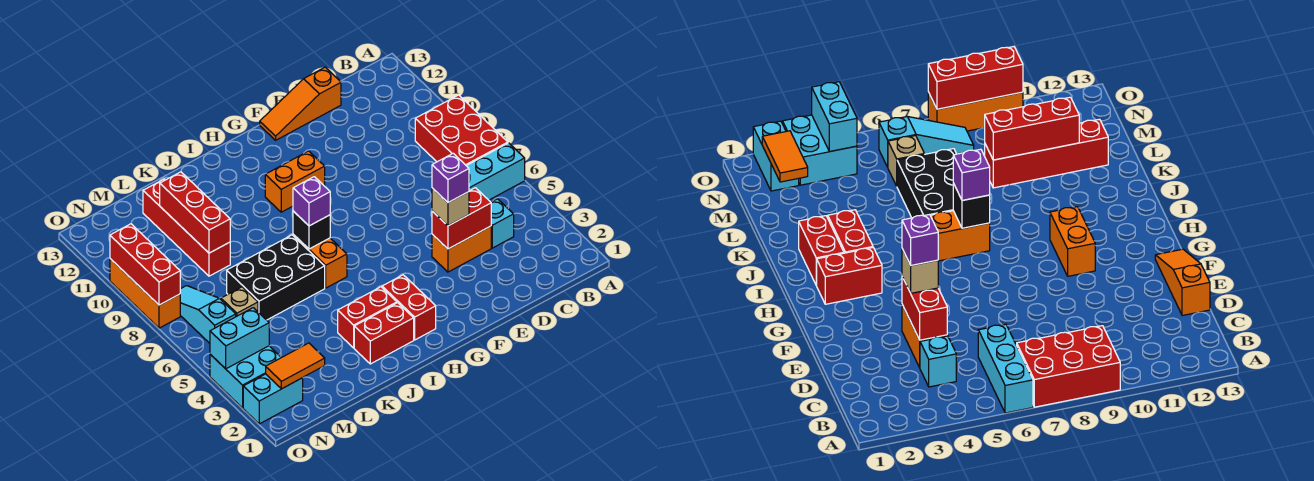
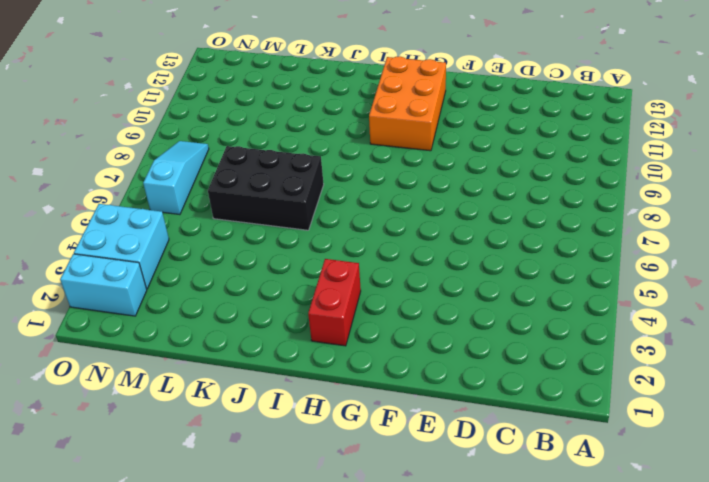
orange brick G10:H12 level 1 -> orange brick G10:H10 level 1
none -> cyan brick A6:C6 level 1
none -> red brick A7:B9 level 1
none -> cyan brick C4 level 1

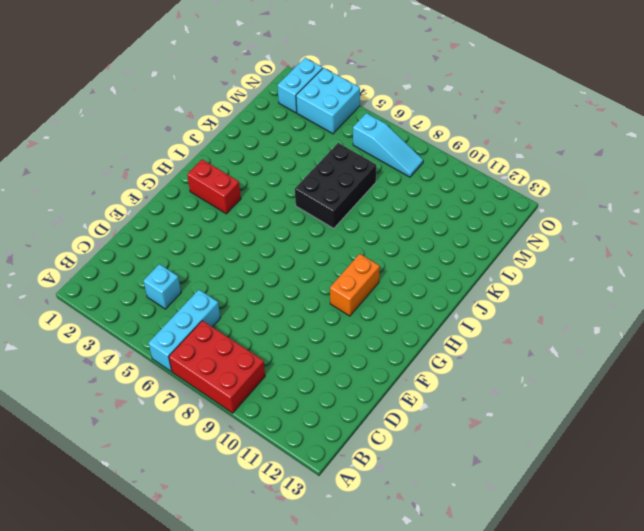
none -> orange brick D4:E4 level 1
none -> orange slope D13:F13 level 1 top D
none -> red brick I2:J2 level 1

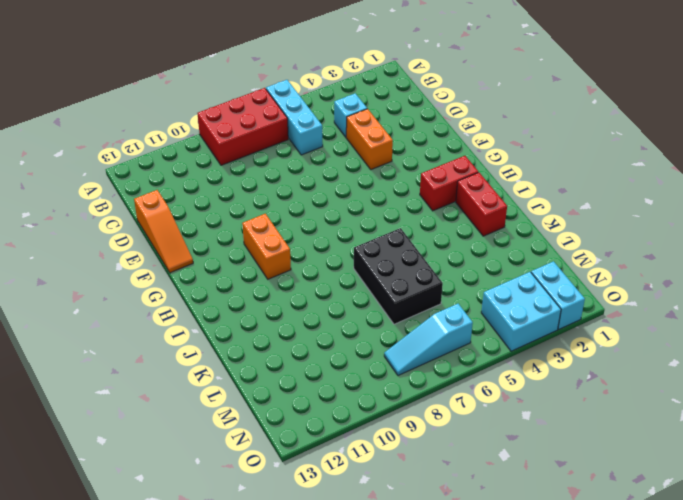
none -> red brick I3:J3 level 1
none -> orange brick I6:I7 level 1
none -> red brick L9:L12 level 1

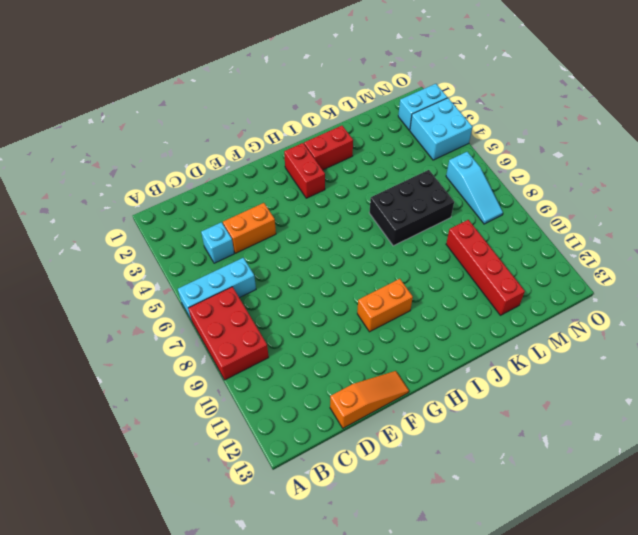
none -> red brick I3:J3 level 1
none -> orange brick I6:I7 level 1
none -> tan brick M6 level 1

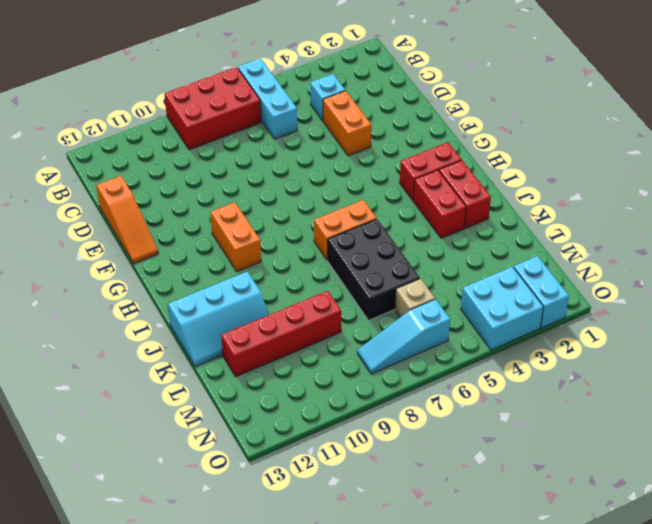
cyan slope J11:K13 level 1 top J -> none
none -> orange brick O8:O10 level 1
none -> red brick D4:E4 level 2
none -> black brick I7 level 2

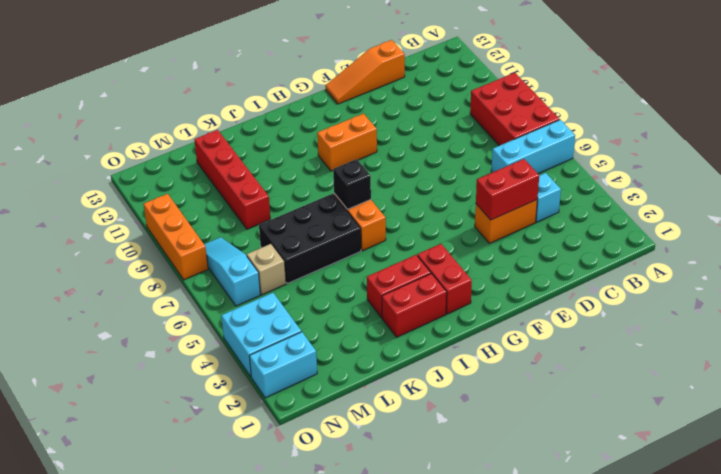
none -> red brick L9:L11 level 2
none -> orange tile M2:N2 level 2
none -> cyan brick N4:O4 level 2

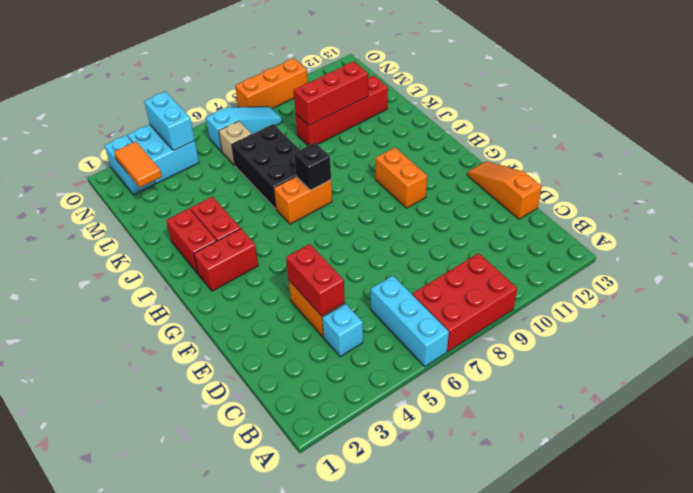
none -> red brick O8:O10 level 2
none -> tan brick E4 level 3
none -> purple brick I7 level 3

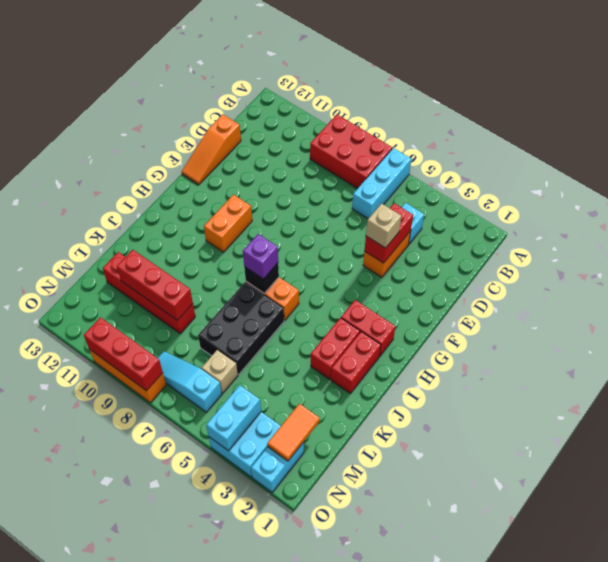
none -> purple brick E4 level 4

